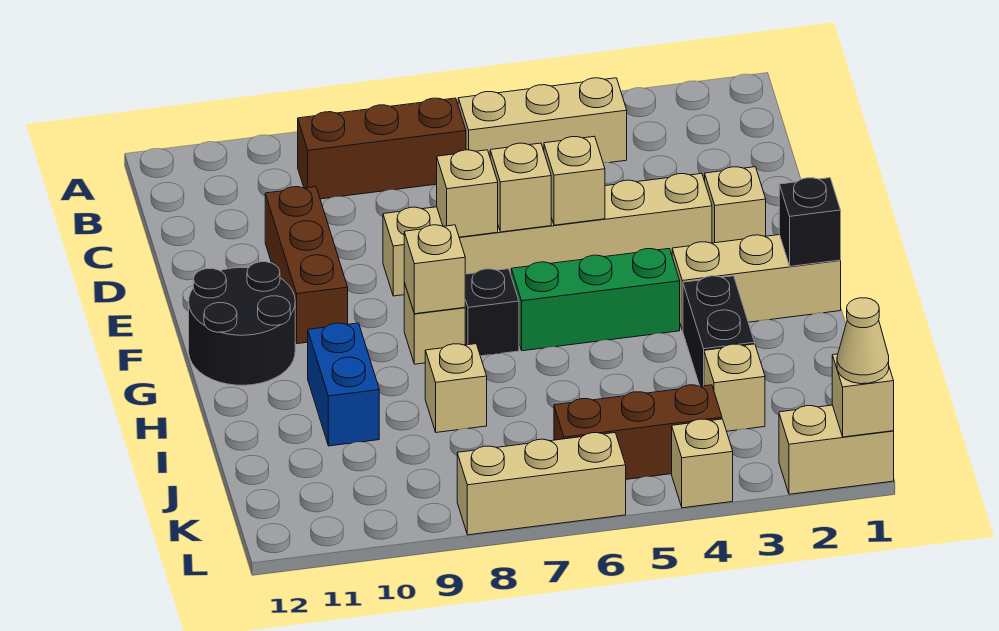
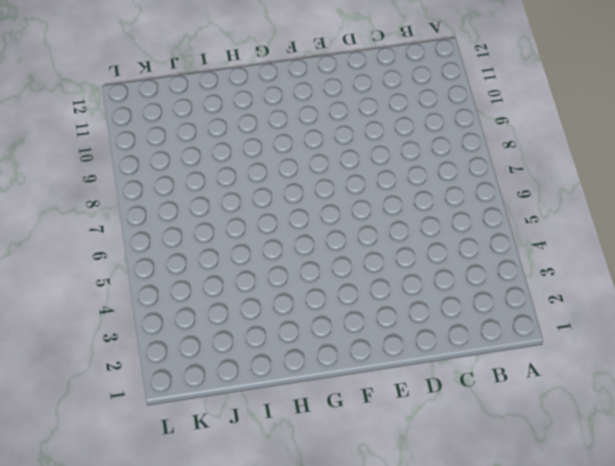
none -> tan brick B4:B6 level 1
none -> brown brick B7:B9 level 1
none -> brown brick D10:F10 level 1

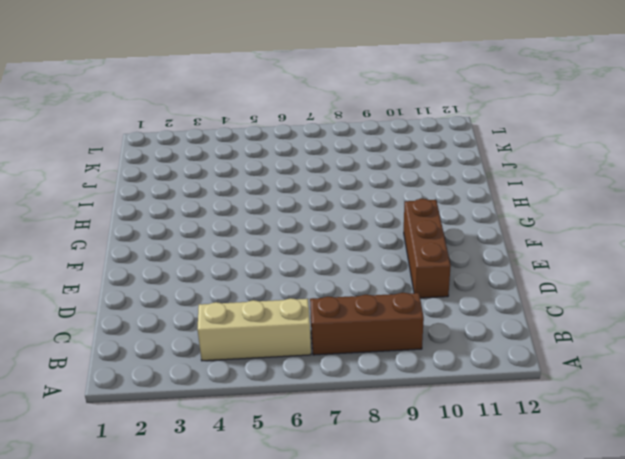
none -> tan brick E2 level 1
none -> tan brick E3:E8 level 1
none -> black round brick F11:G12 level 1

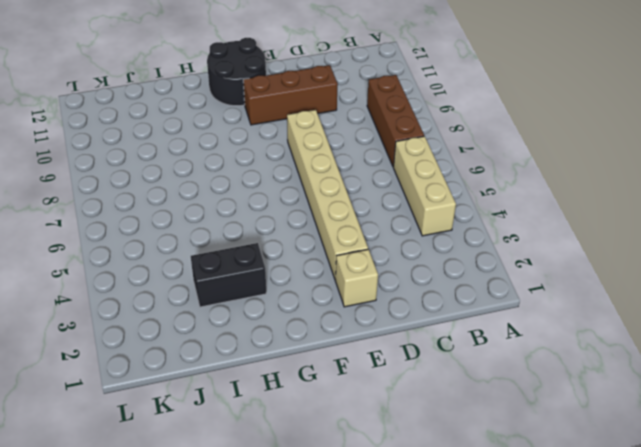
none -> tan brick G1:G3 level 1
none -> green brick G4:G6 level 1
none -> black brick G7 level 1

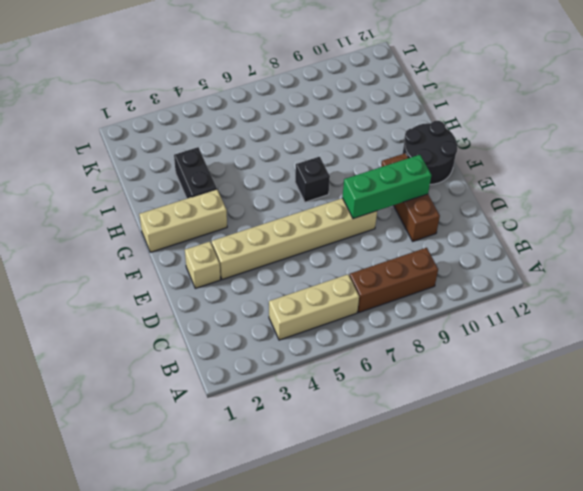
green brick E8:E10 level 2 -> green brick G4:G6 level 1
none -> tan brick G8 level 1
none -> blue brick H10:I10 level 1
none -> tan brick I8 level 1

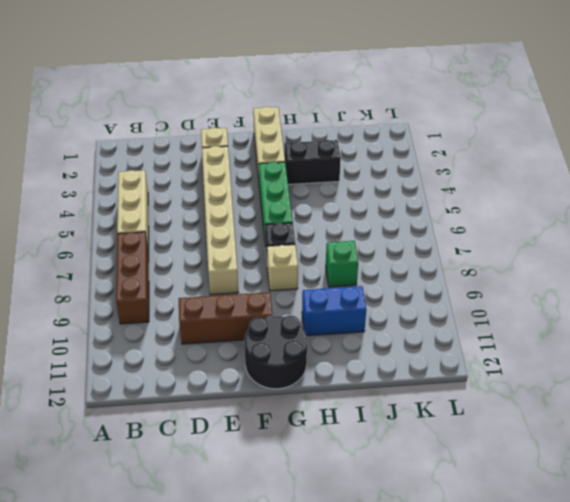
green brick I8 level 1 -> tan brick I8 level 1
none -> tan brick J3 level 1
none -> brown brick K4:K6 level 1
none -> tan brick L1:L2 level 1

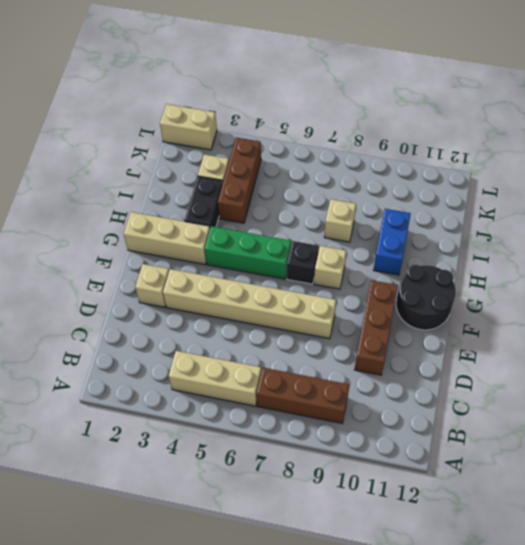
brown brick I4:K4 level 1 -> brown brick K4:K6 level 1
none -> tan brick L4 level 1
none -> tan brick L6:L8 level 1
none -> tan brick E5 level 2

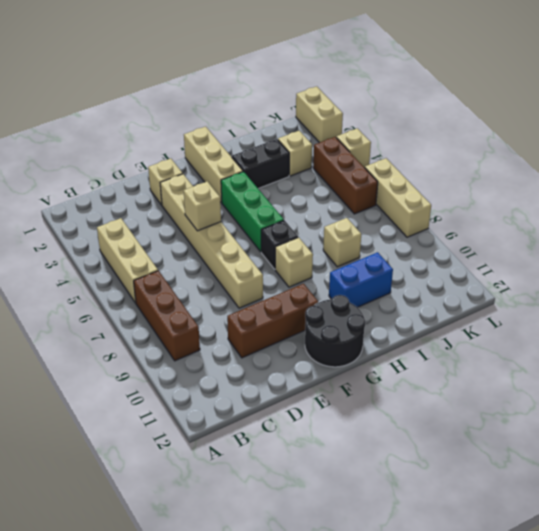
none -> tan brick E6 level 2
none -> tan brick E7 level 2
none -> black brick G1 level 2

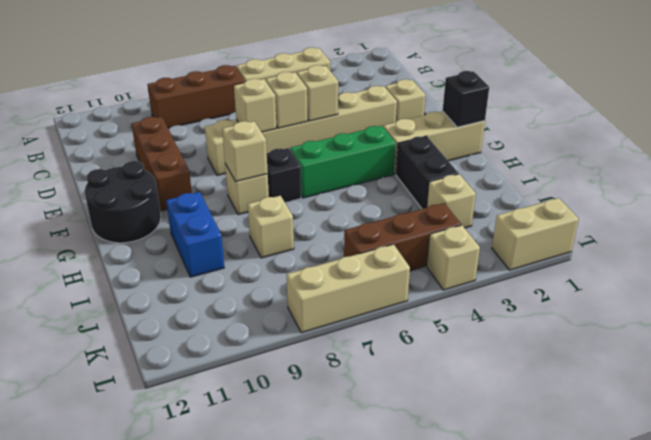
none -> tan brick L1 level 2
none -> tan cone L1 level 3

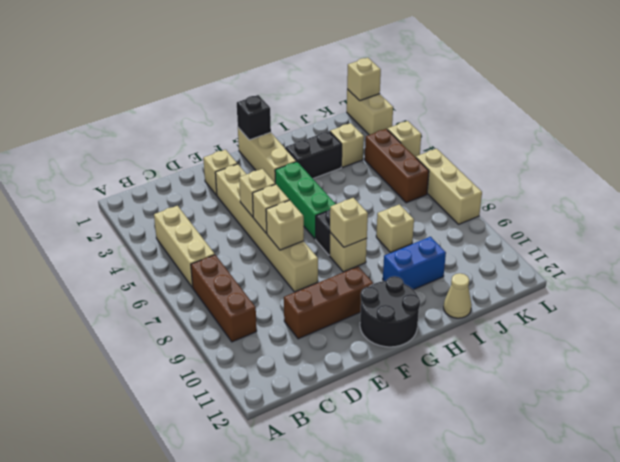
tan cone I12 level 1 -> tan cone L1 level 3

